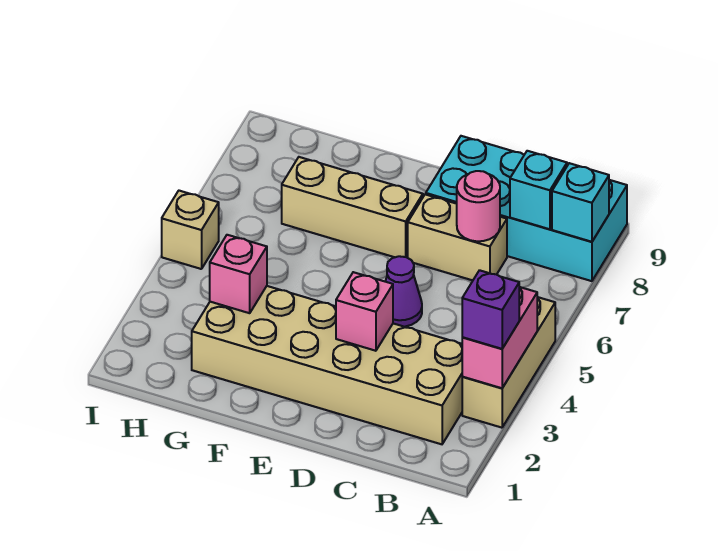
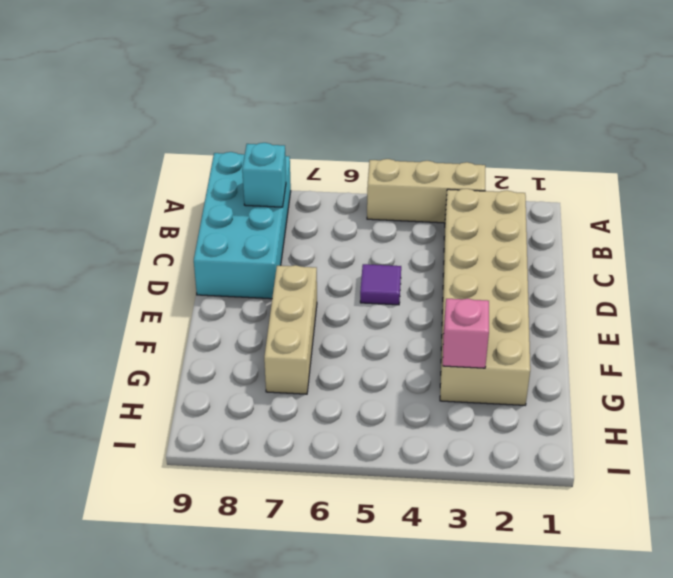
purple tile D5 level 1 -> purple cone D5 level 1
none -> tan brick C7:D7 level 1
none -> tan brick I5 level 1
none -> pink brick A3:A4 level 2

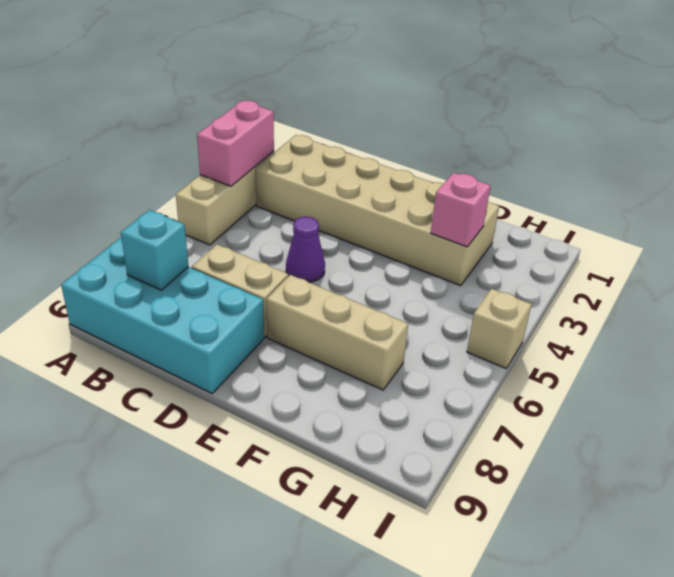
none -> cyan brick A8 level 2
none -> pink round brick C7 level 2
none -> pink brick D3 level 2

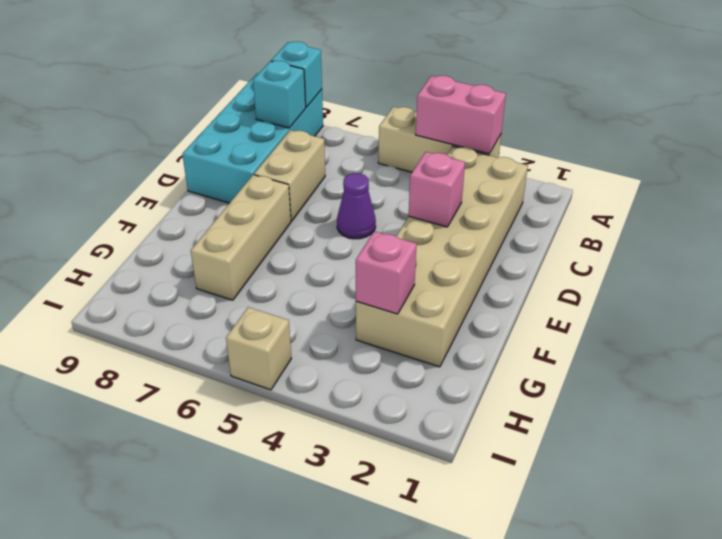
none -> pink round brick C7 level 2
none -> purple brick A3 level 3

